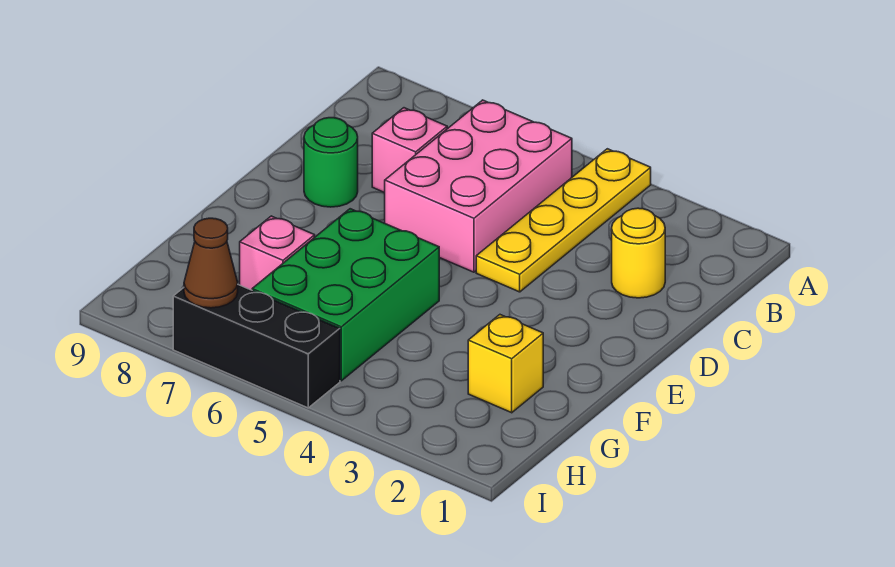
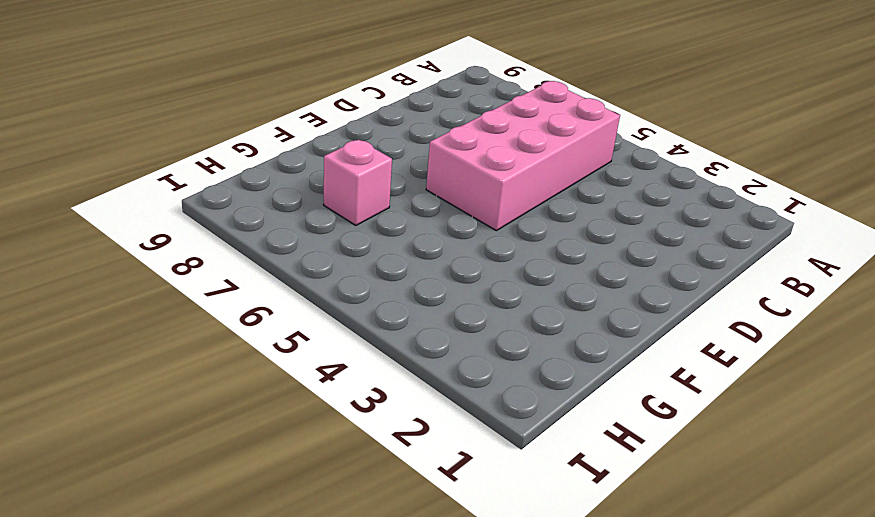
pink brick B5:E6 level 1 -> pink brick B5:D6 level 1
none -> yellow plate A4:D4 level 1
none -> yellow round brick C2 level 1

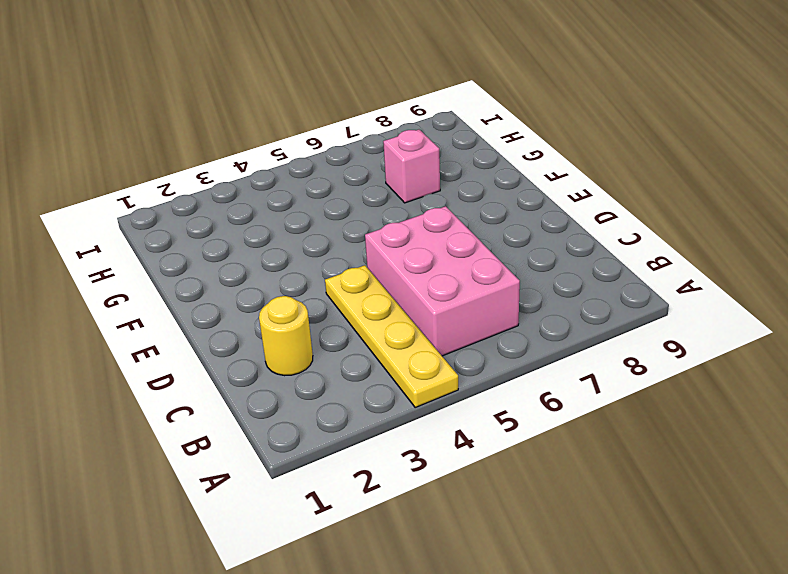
none -> pink brick C7 level 1
none -> green round brick D8 level 1

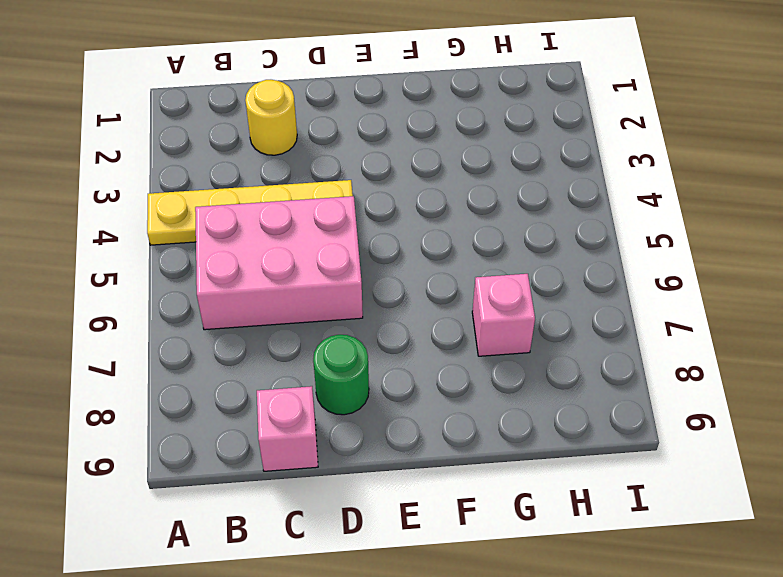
pink brick C9 level 1 -> pink brick C7 level 1
none -> green brick F5:H6 level 1
none -> yellow brick G2 level 1

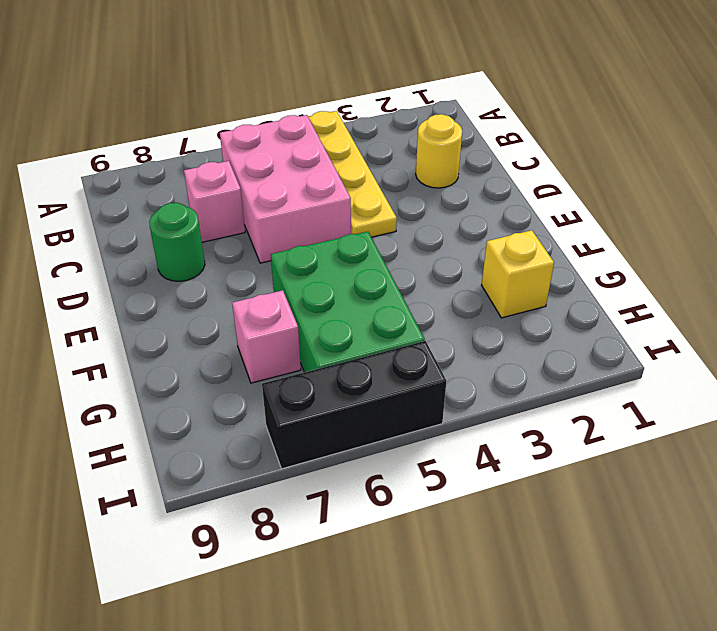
none -> brown cone I7 level 2

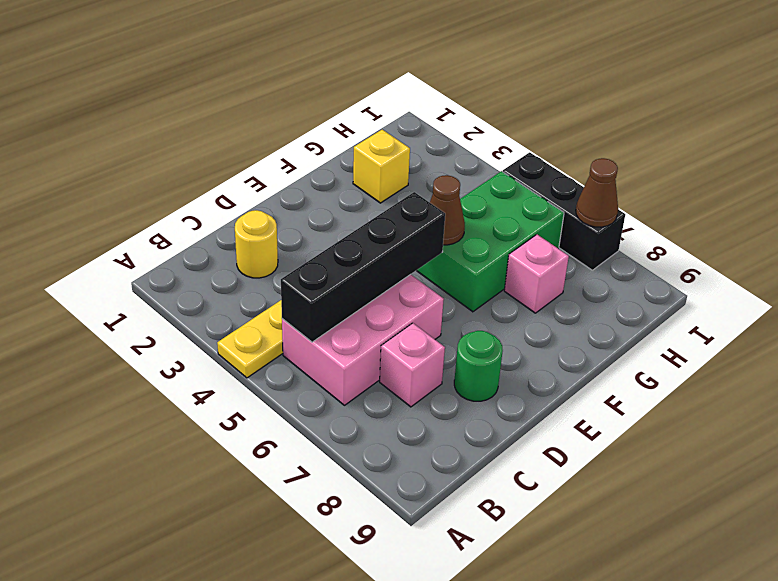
black brick B5:E5 level 2 -> none
brown cone F5 level 2 -> none

